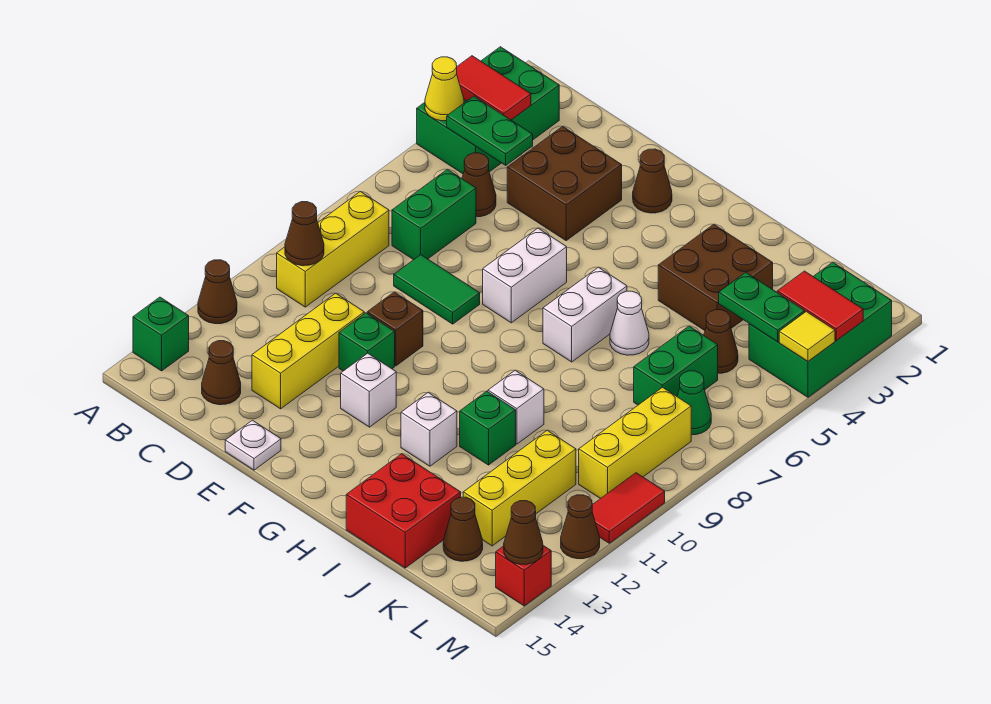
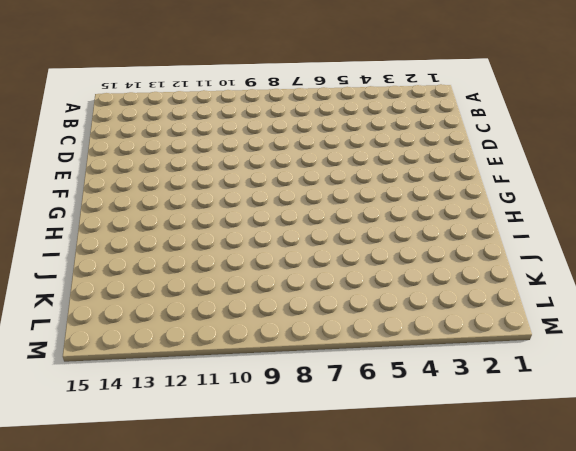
none -> green brick A2:B4 level 1
none -> brown cone A12 level 1
none -> green brick A14 level 1
none -> yellow brick B8:B10 level 1

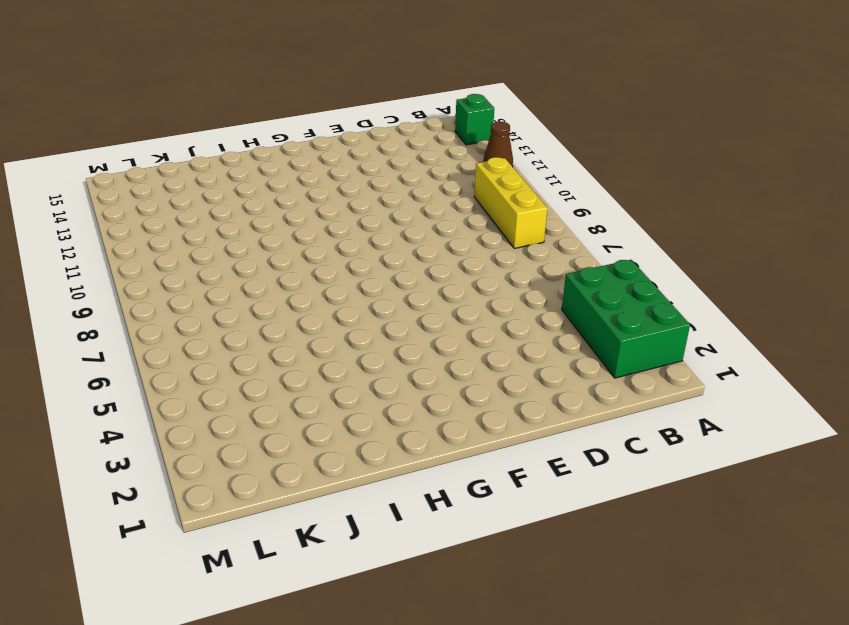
none -> brown cone C5 level 1
none -> green brick C6:C7 level 1
none -> brown cone C14 level 1
none -> brown brick D3:E4 level 1

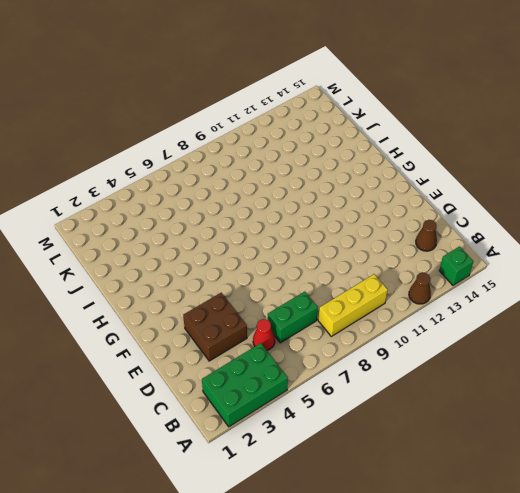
red cone C5 level 1 -> brown cone C5 level 1
none -> green tile D8:E8 level 1
none -> yellow brick D11:D13 level 1
none -> brown brick E10 level 1
none -> green brick E11 level 1

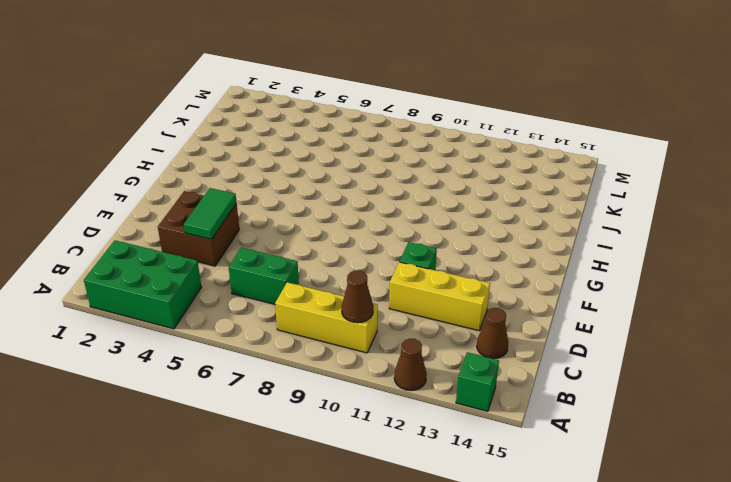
green tile D4:E4 level 2 -> green tile D8:E8 level 1
none -> brown cone C5 level 1
none -> brown brick E10 level 1
none -> white plate E15 level 1
none -> brown cone F2 level 1

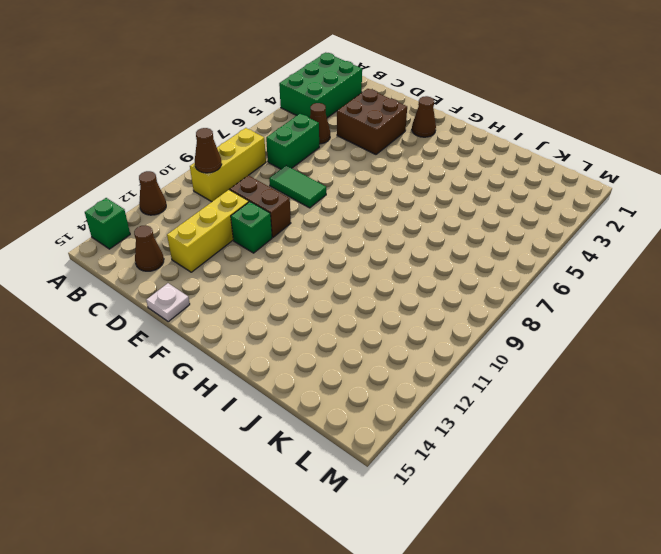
brown brick D10:E10 level 1 -> brown brick E10 level 1
none -> white brick F6:F7 level 1
none -> white brick F12 level 1
none -> white brick H6:H7 level 1
none -> white brick H12 level 1

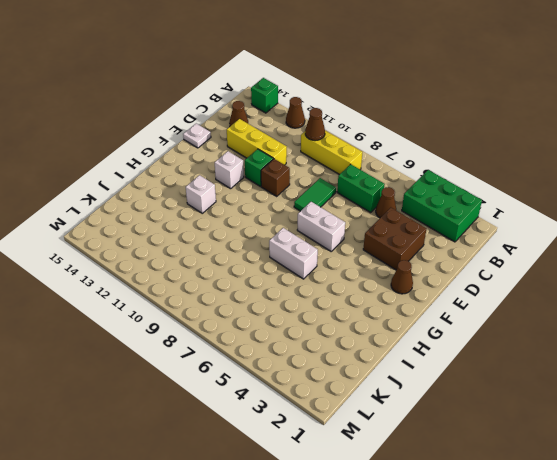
none -> brown brick I3:J4 level 1
none -> white cone I6 level 1
none -> white brick I10 level 1
none -> green brick I11 level 1

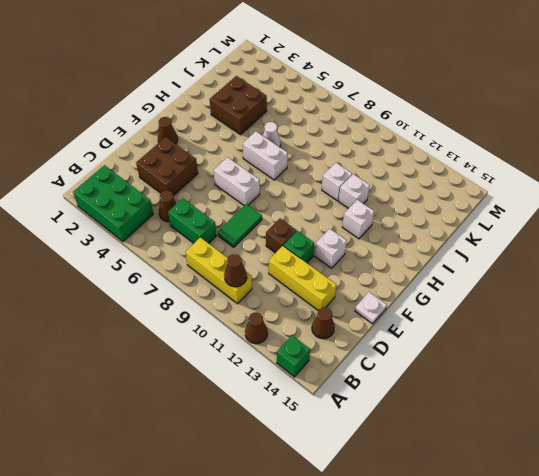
white brick I11 level 1 -> green brick I11 level 1
none -> red brick I14:J15 level 1
none -> brown cone K5 level 1
none -> green brick K6:K7 level 1
none -> yellow brick K11:K13 level 1

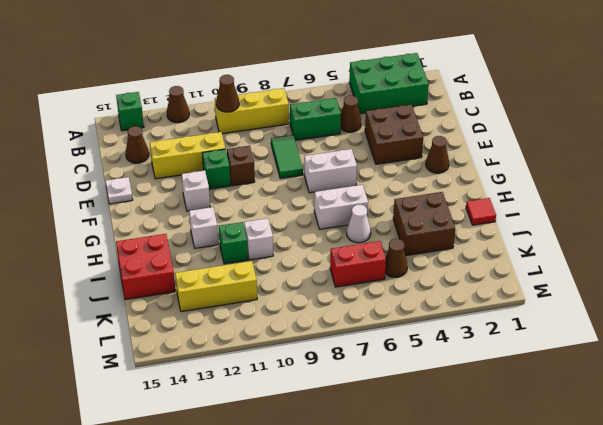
red tile I1 level 1 -> none
red brick K6:K7 level 1 -> green brick K6:K7 level 1
none -> brown cone K14 level 1
none -> green brick L2:M4 level 1
none -> green cone L7 level 1
none -> yellow brick L8:L10 level 1

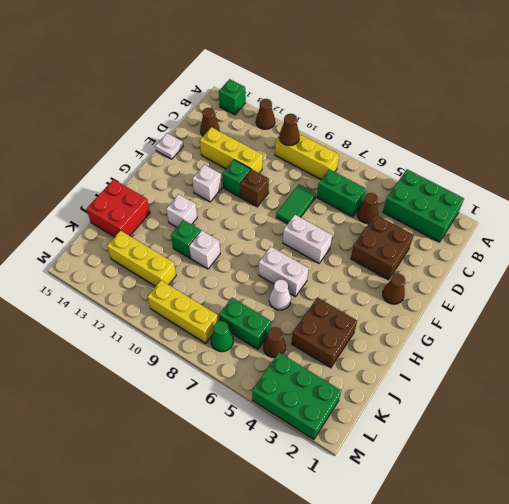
none -> brown cone K14 level 1
none -> red tile M10:M11 level 1
none -> brown cone M12 level 1
none -> red brick M14 level 1

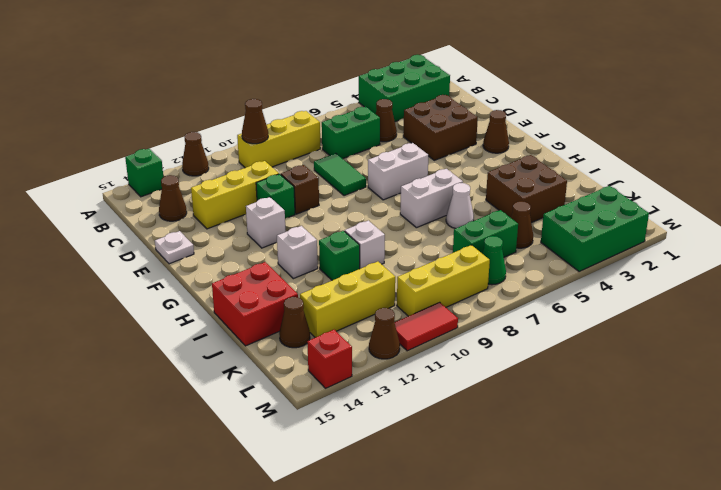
none -> red tile A3:B3 level 2
none -> yellow cone A4 level 2
none -> green plate B4:C4 level 2
none -> green plate K4:L4 level 2

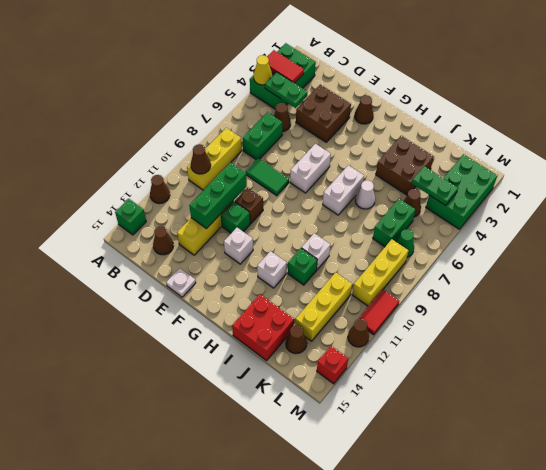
green brick D10:D12 level 2 -> none
none -> red tile L3:M3 level 2
none -> yellow tile M4 level 2
none -> brown cone M14 level 2

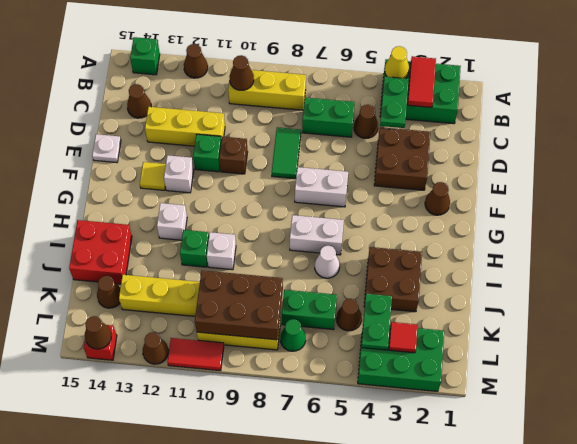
yellow tile F13 level 1 -> yellow tile M4 level 2
brown brick K8:L10 level 2 -> none
red tile L3 level 2 -> red tile L3:M3 level 2

